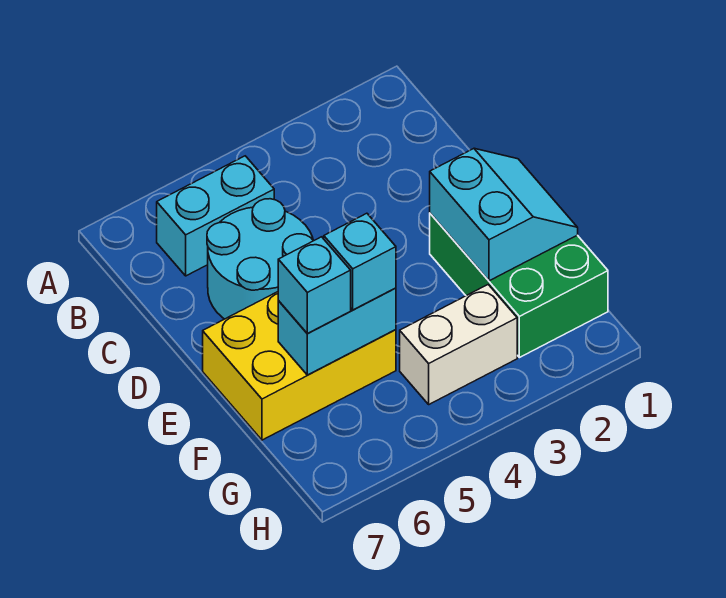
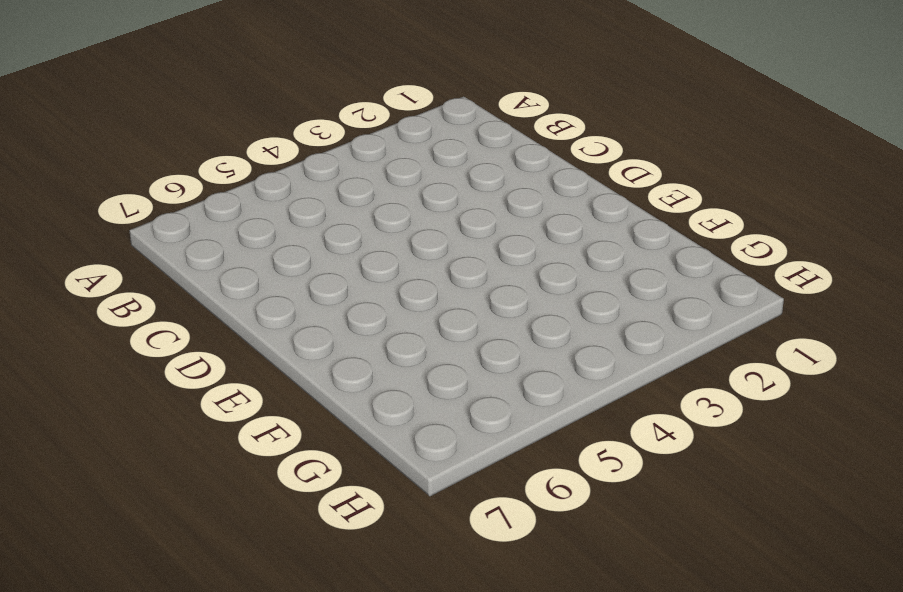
none -> cyan brick B5:B6 level 1
none -> cyan round brick C5:D6 level 1

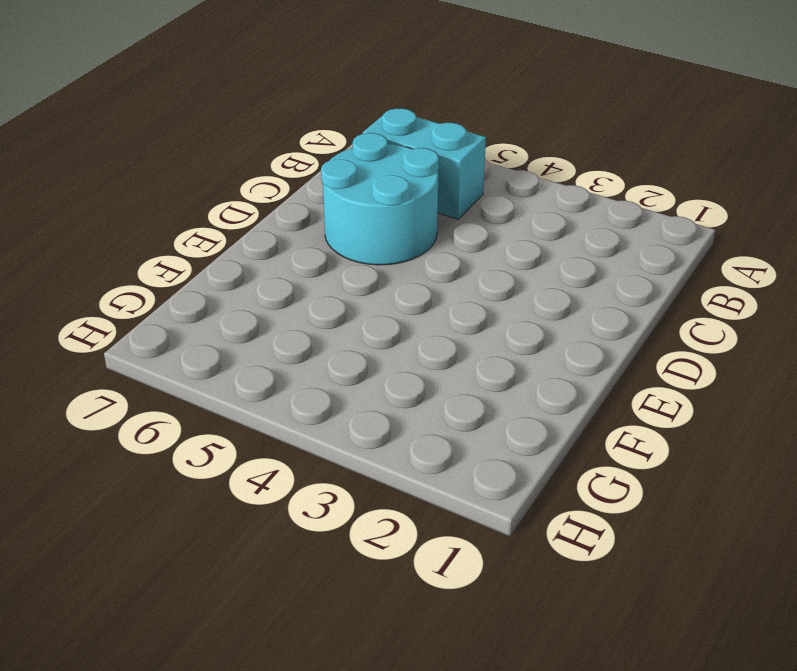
none -> green brick E1:G2 level 1
none -> yellow brick E5:F7 level 1

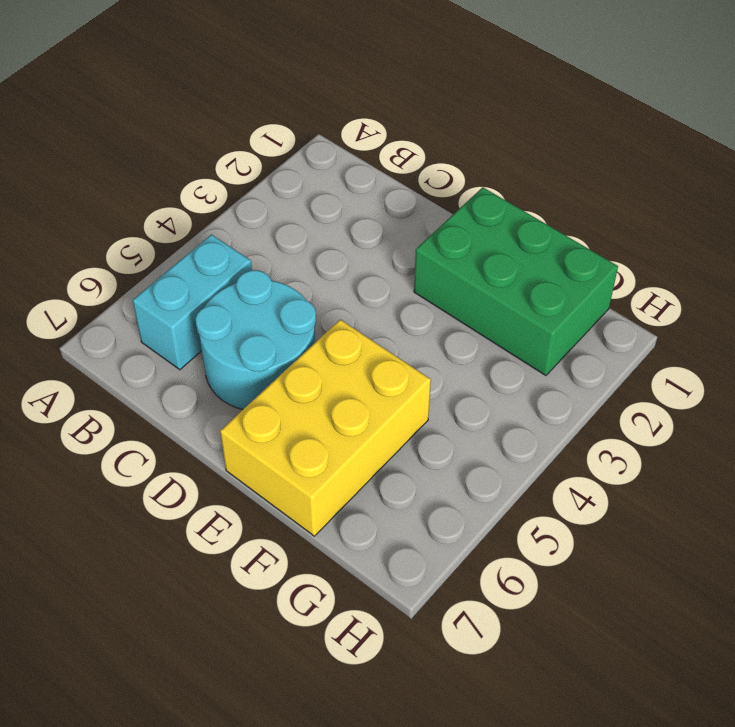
none -> white brick G3:G4 level 1
none -> cyan slope E1:F2 level 2 top 2

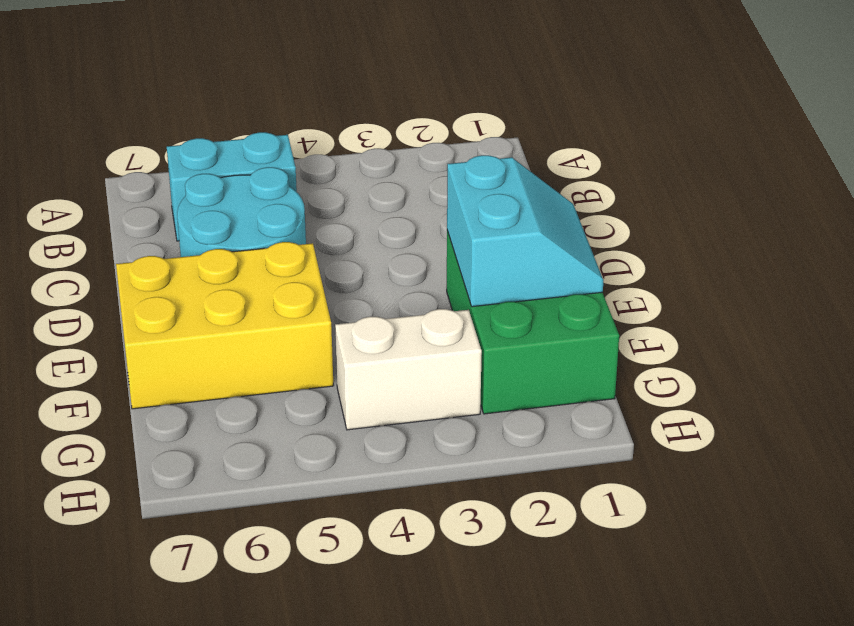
none -> cyan brick F5:F6 level 2
none -> cyan brick F5 level 3

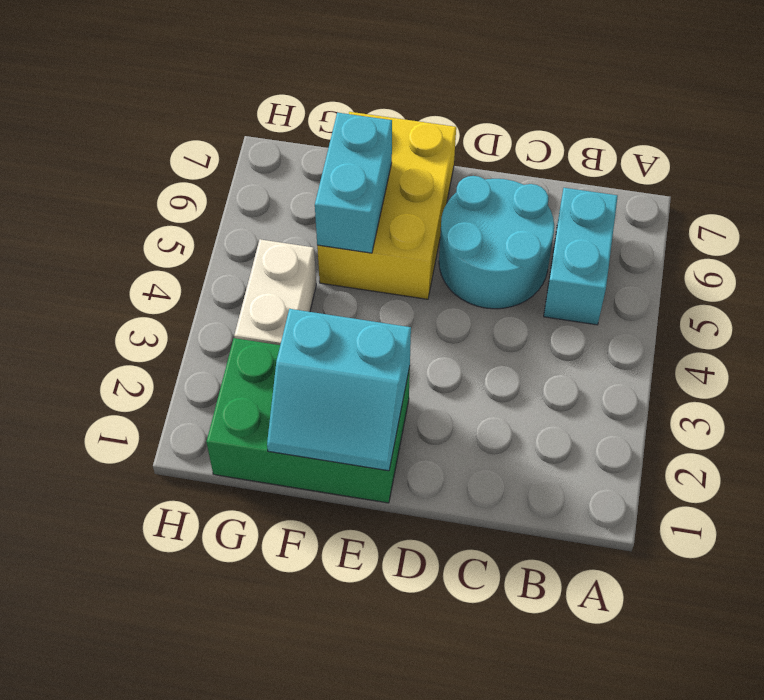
none -> cyan brick F5 level 3
none -> cyan brick F6 level 3

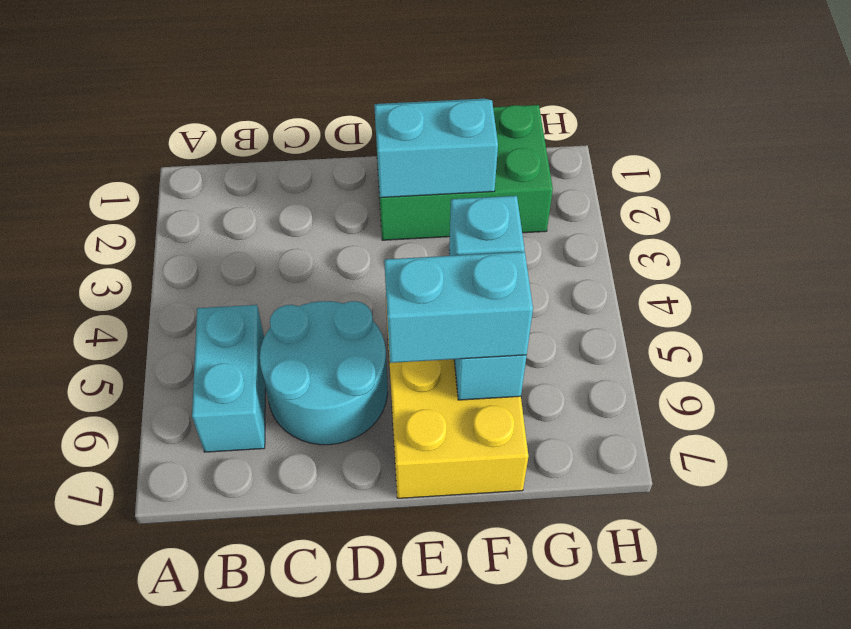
cyan brick E6:F6 level 3 -> cyan brick F6 level 3
none -> white brick G3:G4 level 1

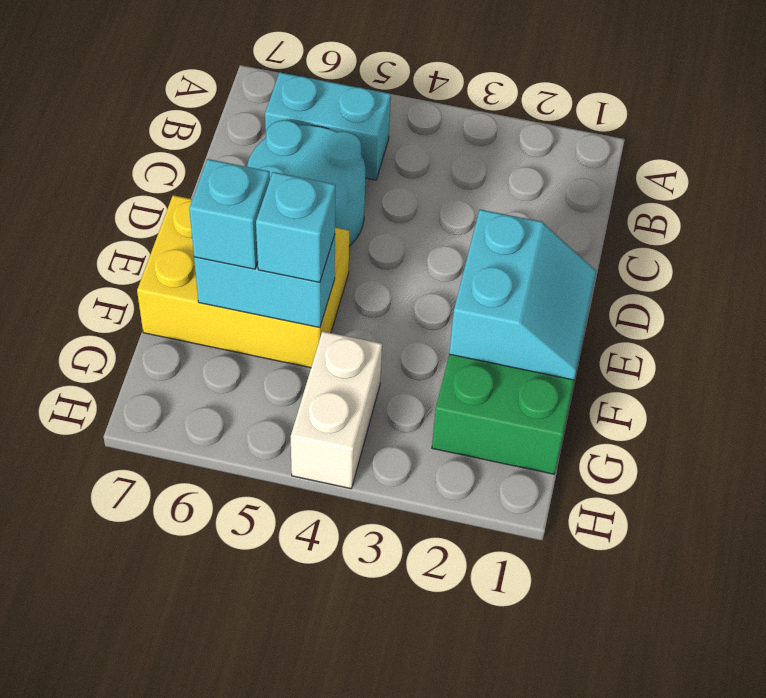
white brick G4:H4 level 1 -> white brick G3:G4 level 1

